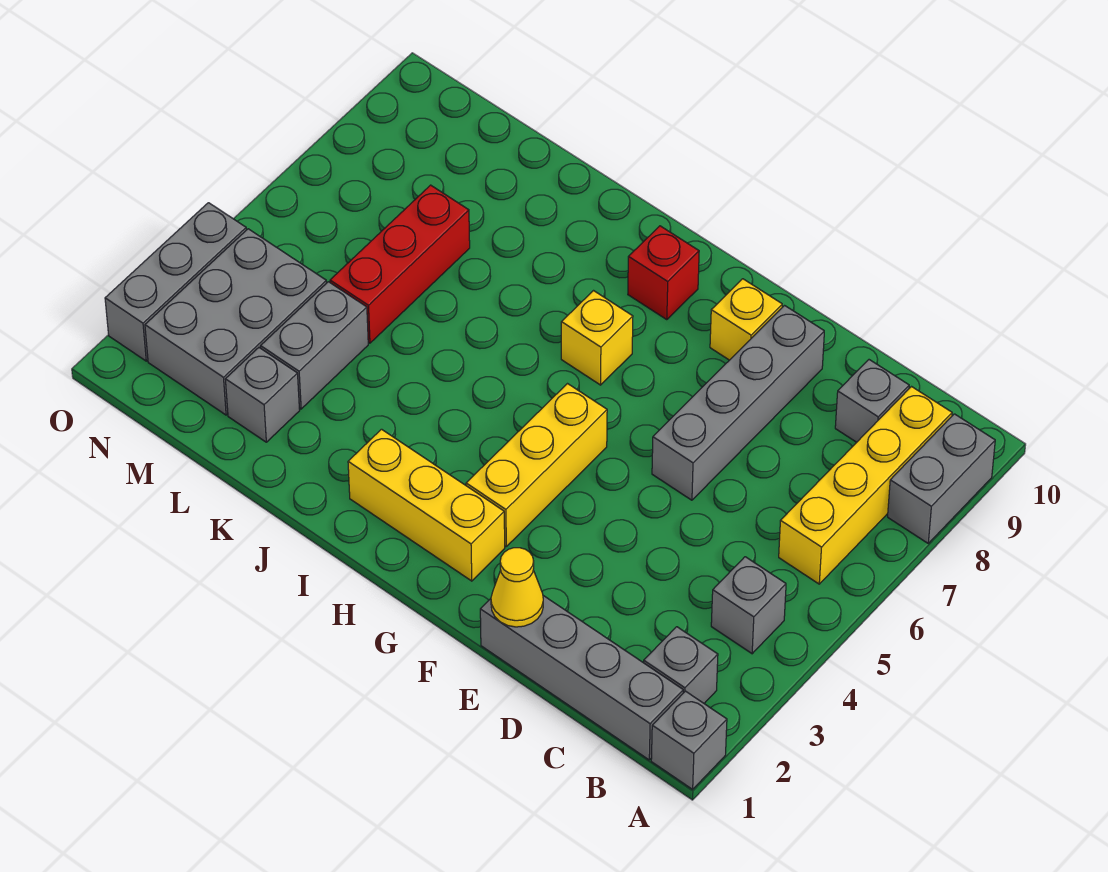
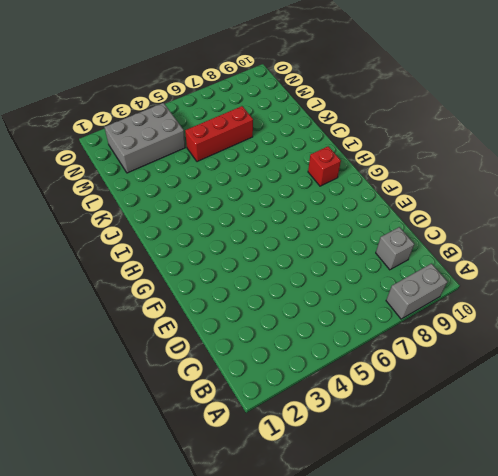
none -> grey brick A1 level 1
none -> grey brick B1:E1 level 1
none -> grey brick B2 level 1

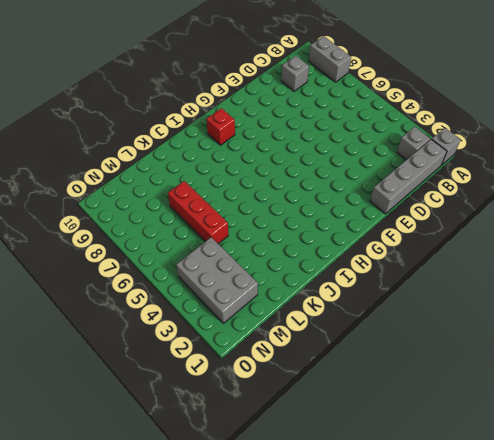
none -> grey brick B4 level 1
none -> yellow brick B6:B9 level 1
none -> grey brick E6:E9 level 1

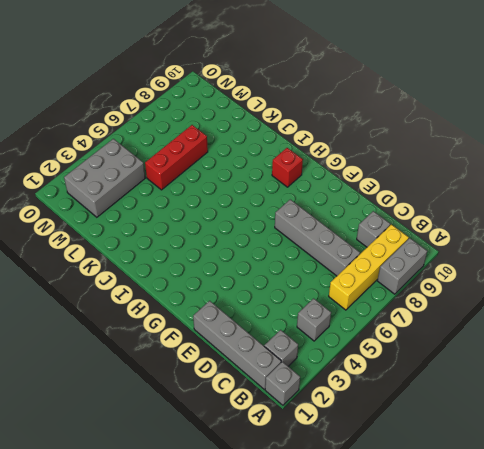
grey brick C7:F7 level 1 -> grey brick E6:E9 level 1
none -> yellow brick F9 level 1
none -> yellow brick G2:I2 level 1
none -> yellow brick G3:G5 level 1

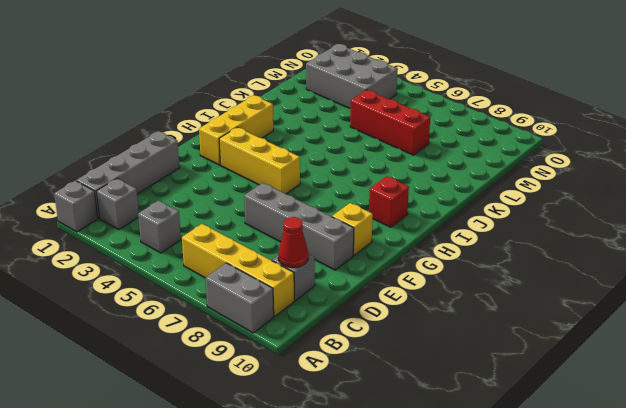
red cone C9 level 2 -> none
none -> yellow brick H7 level 1
none -> grey brick L2 level 1
none -> grey brick L3:L4 level 1

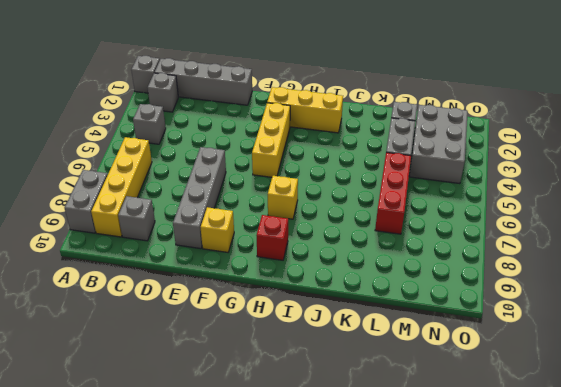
none -> grey brick O2:O4 level 1
none -> yellow cone E1 level 2

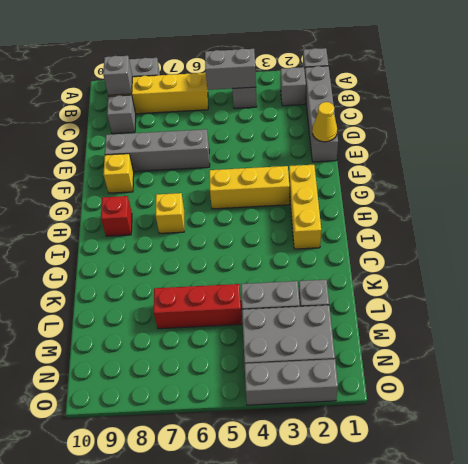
grey brick B4:B5 level 2 -> none
grey brick B9 level 2 -> none

